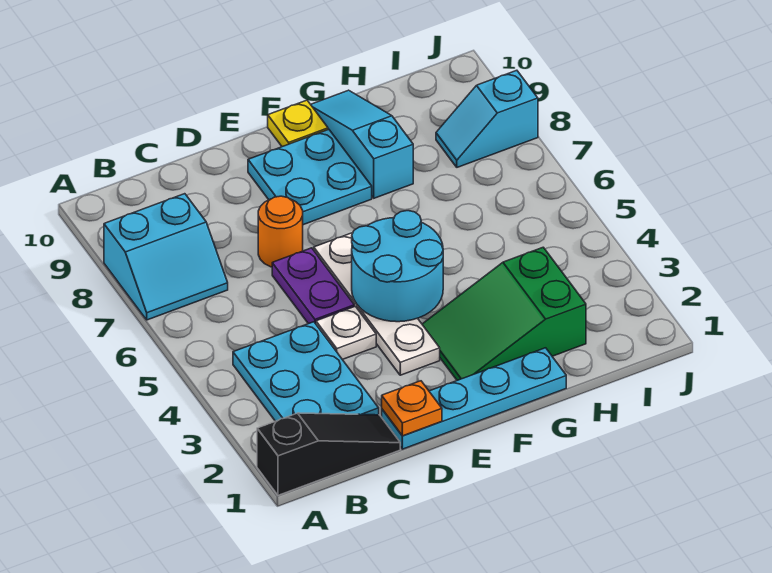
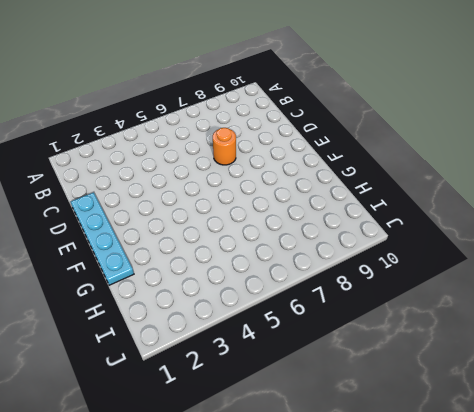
none -> black slope A1:C1 level 1 top A
none -> cyan slope A7:B8 level 1 top 8
none -> cyan plate B2:C4 level 1

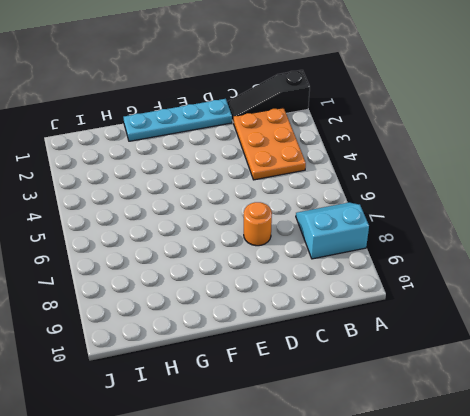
orange plate B2:C4 level 1 -> cyan plate B2:C4 level 1
none -> white plate D4 level 1
none -> purple plate D5:D6 level 1
none -> white plate E3:E6 level 1

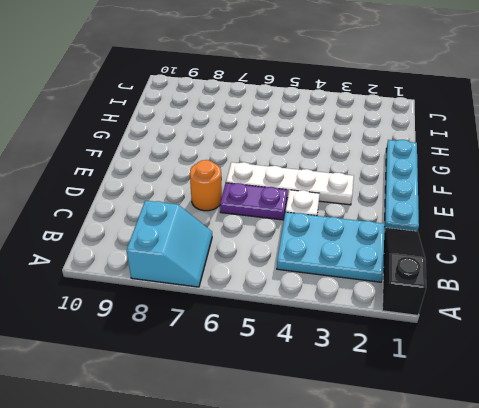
none -> cyan plate E8:F9 level 1
none -> green slope F2:H3 level 1 top H
none -> yellow plate F10 level 1

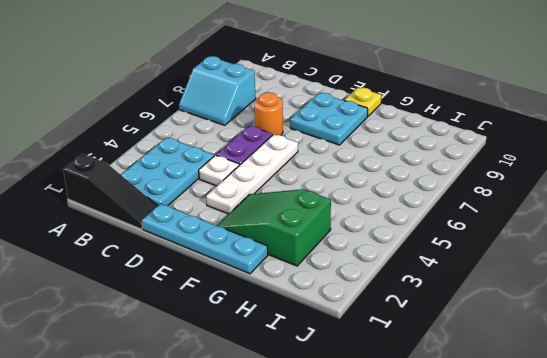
none -> cyan slope G8:G10 level 1 top 8
none -> cyan slope I8:J8 level 1 top J
none -> orange plate D1 level 2

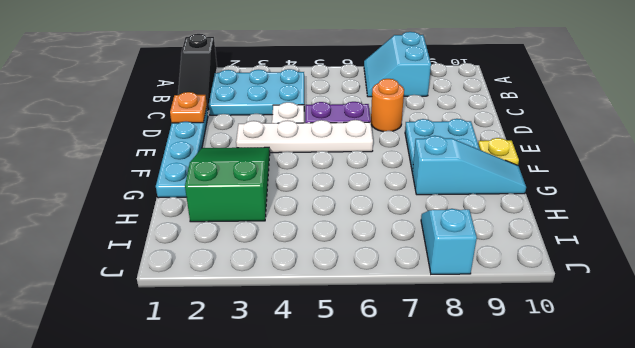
none -> cyan round brick E4:F5 level 2

